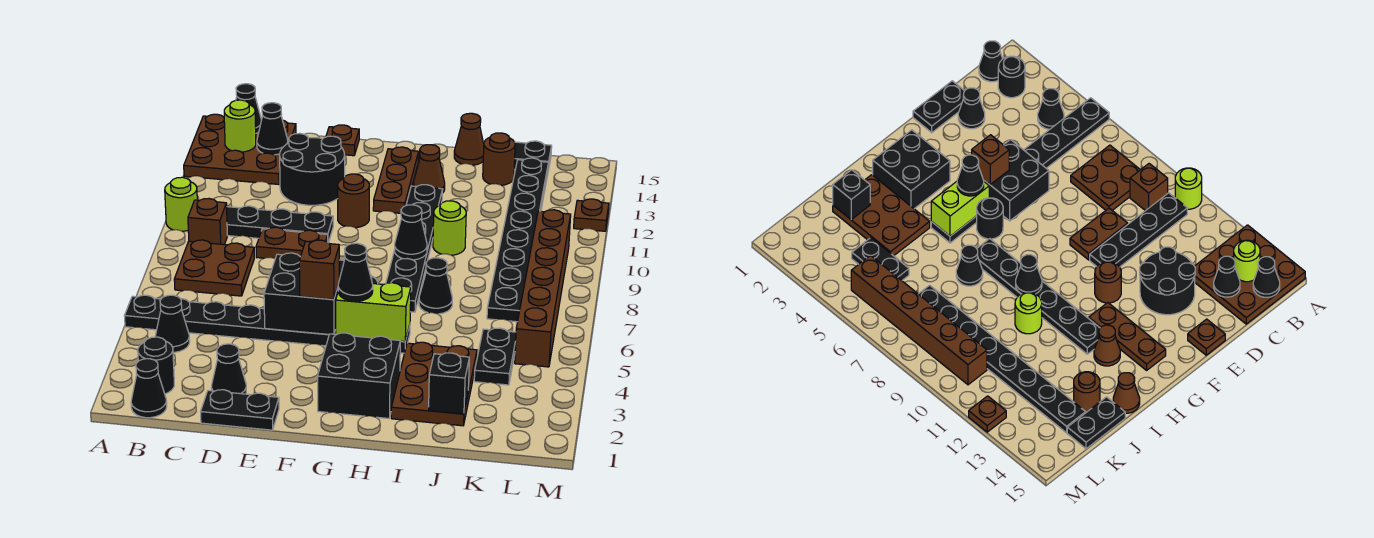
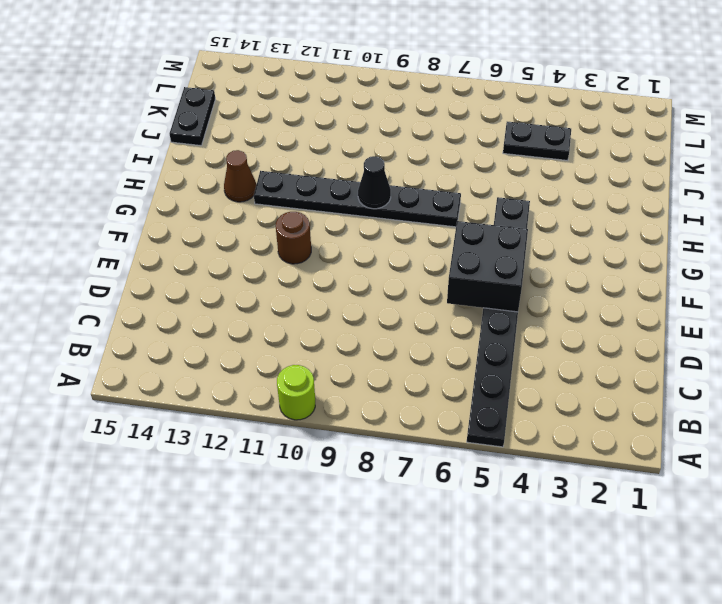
none -> brown plate A13:C15 level 1
none -> black cone B1 level 1
none -> black round brick B2 level 1
none -> black cone B4 level 1

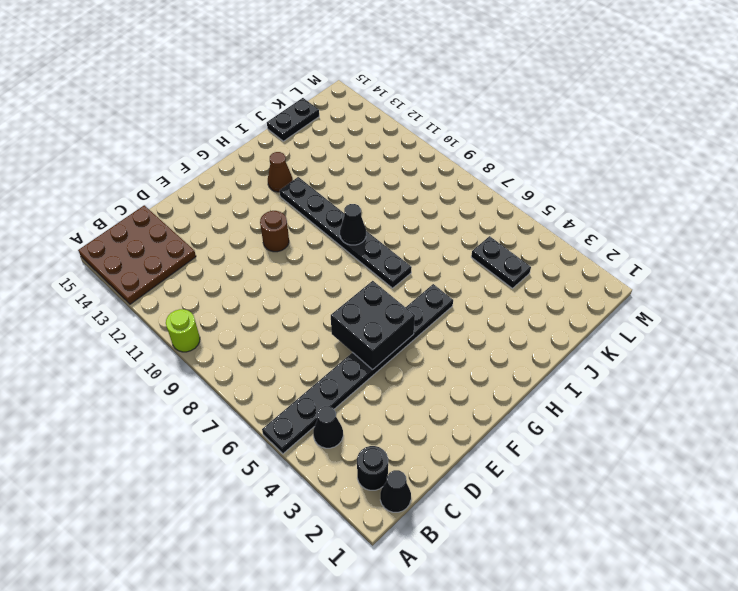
none -> brown plate B7:C8 level 1
none -> brown brick B9 level 1
none -> black plate B10:E10 level 1
none -> black plate D1:E1 level 1

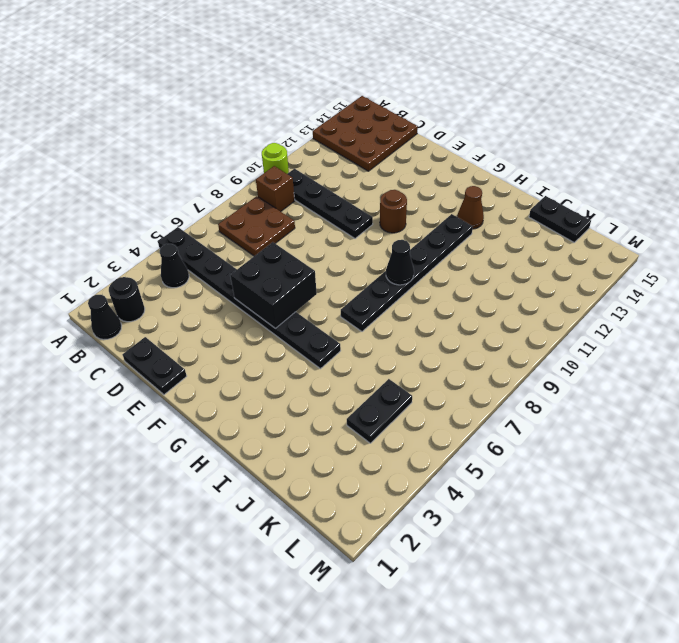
none -> black cone D2 level 1
none -> brown plate D9:E9 level 1
none -> black round brick D12:E13 level 1
none -> brown plate E15 level 1

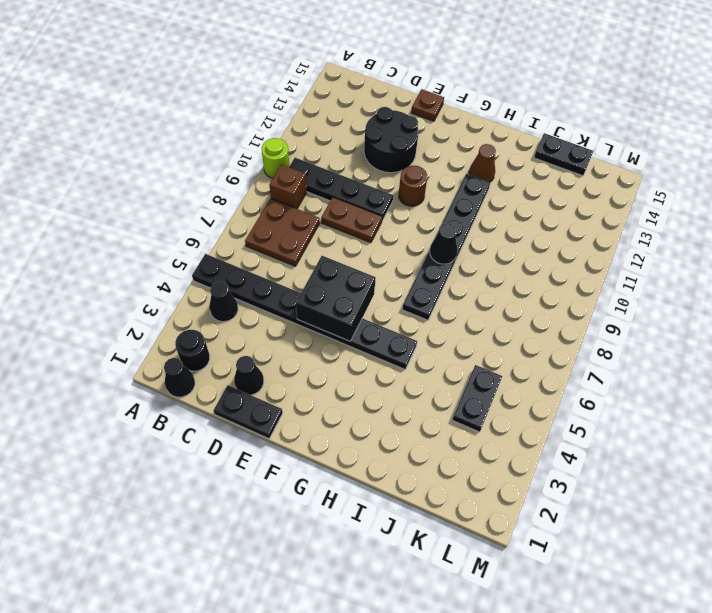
none -> brown plate A13:C15 level 1
none -> black brick G2:H3 level 1
none -> black round brick G6 level 1
none -> brown plate G12:G14 level 1

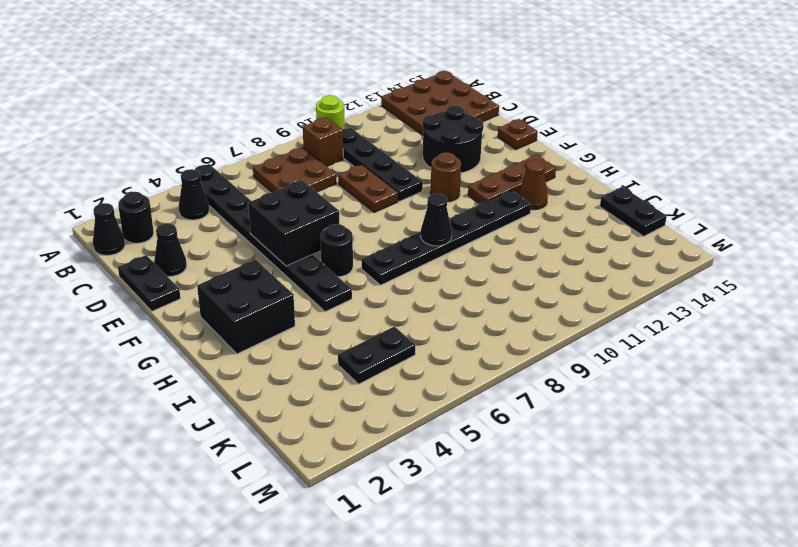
none -> brown plate I2:J4 level 1
none -> black cone I7 level 1
none -> lime round brick I10 level 1
none -> brown cone I15 level 1

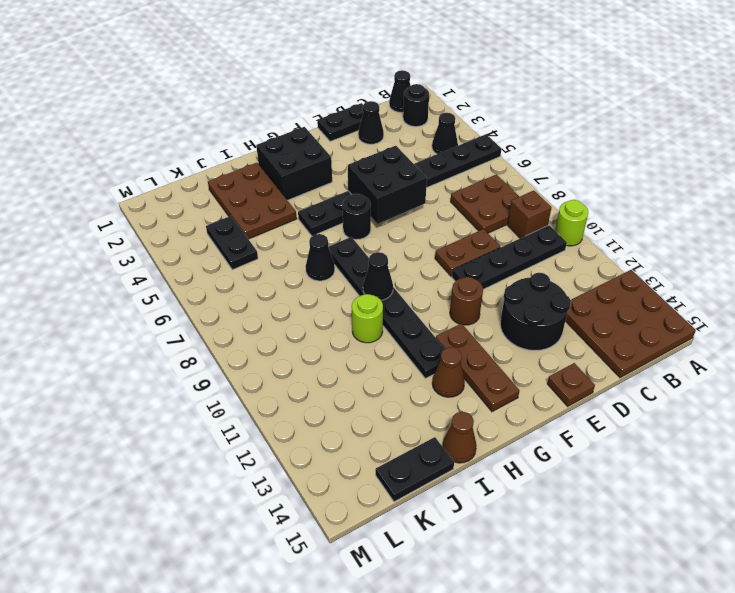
none -> brown round brick J14 level 1
none -> black plate K7:K14 level 1
none -> brown brick L5:L10 level 1
none -> brown plate M12 level 1

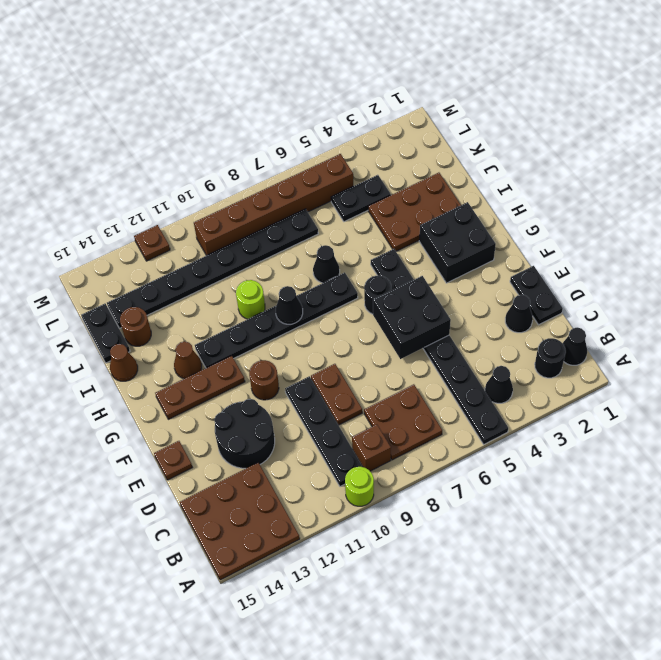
none -> lime round brick B14 level 2
none -> black cone B15 level 2
none -> black cone C14 level 2
none -> lime brick G5:H5 level 2

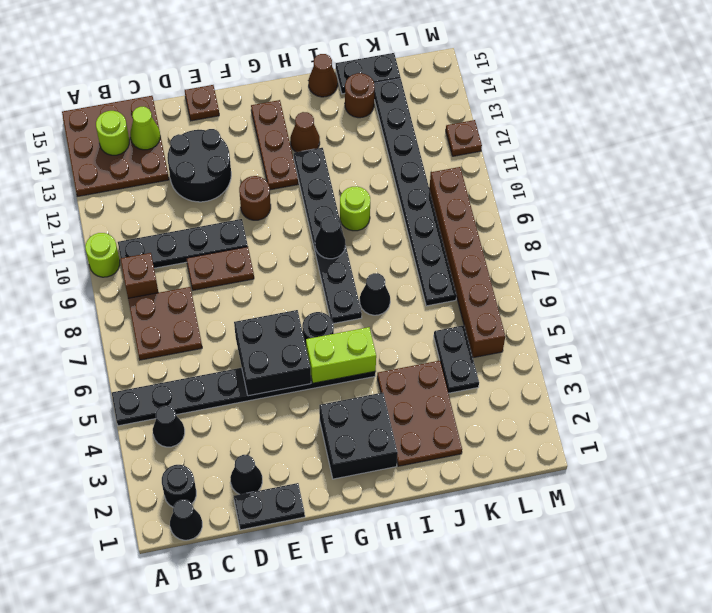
lime cone C14 level 2 -> black cone C14 level 2
none -> black cone B15 level 2
none -> black brick J2 level 2
none -> brown brick F5 level 3
none -> black cone G5 level 3

